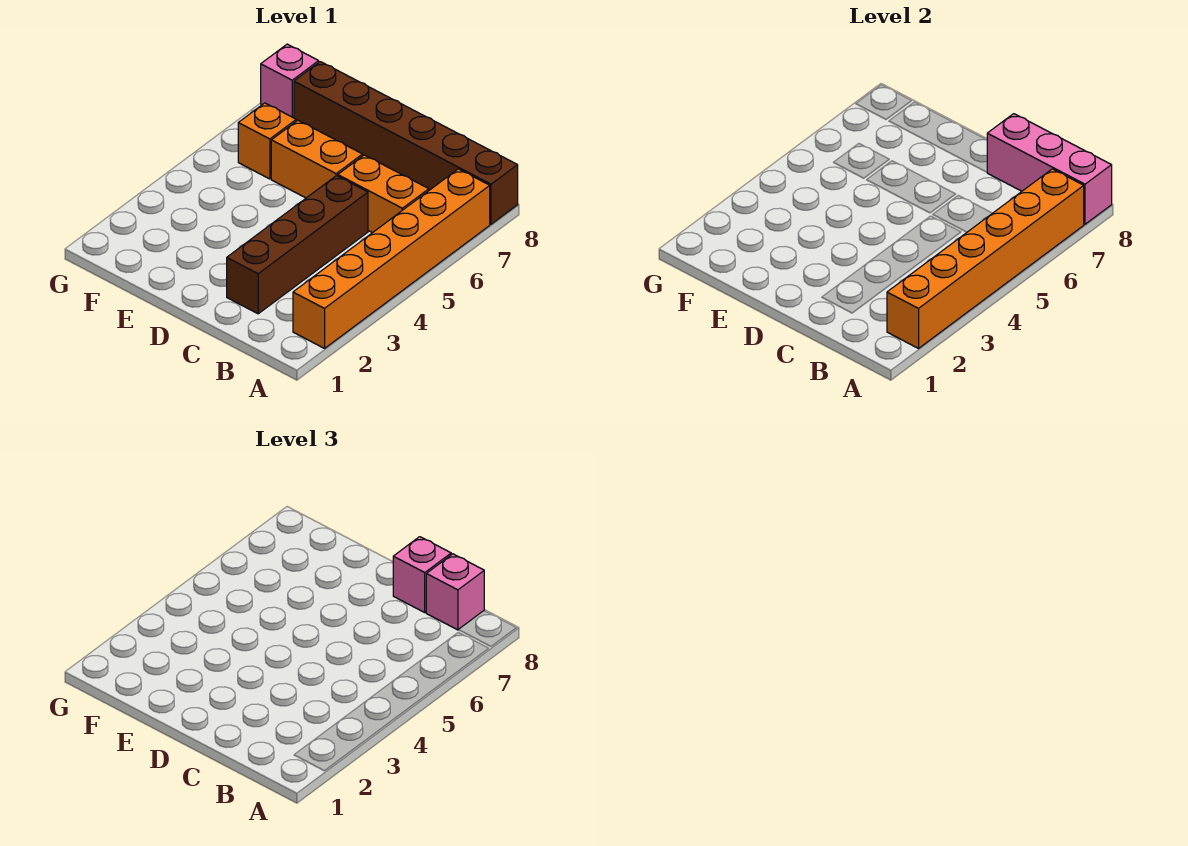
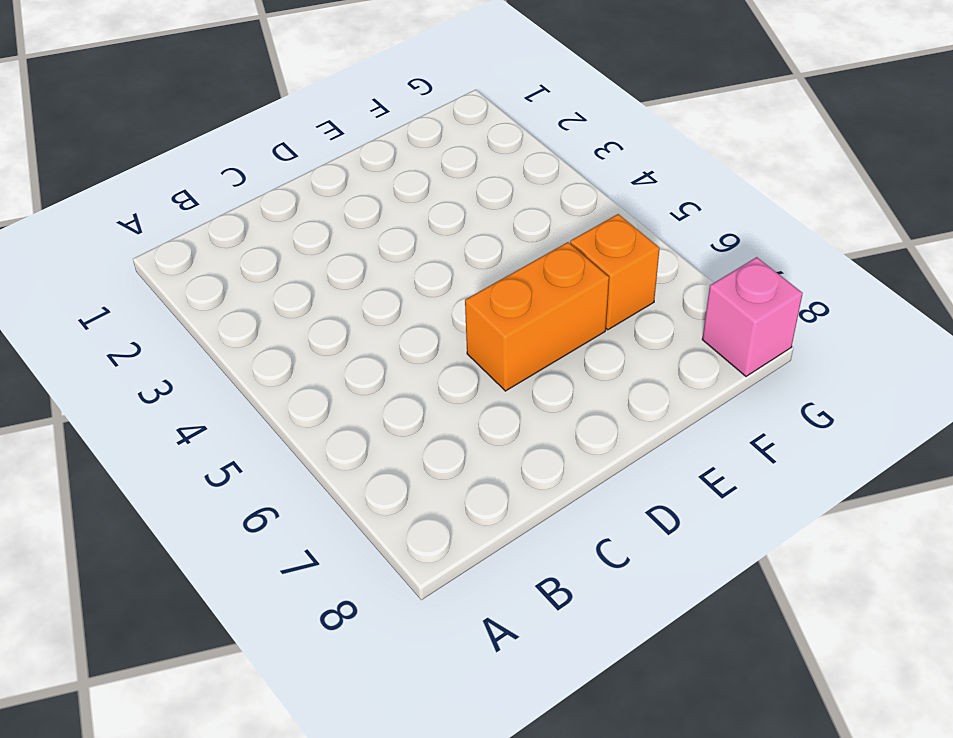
none -> orange brick A2:A7 level 1
none -> brown brick A8:F8 level 1

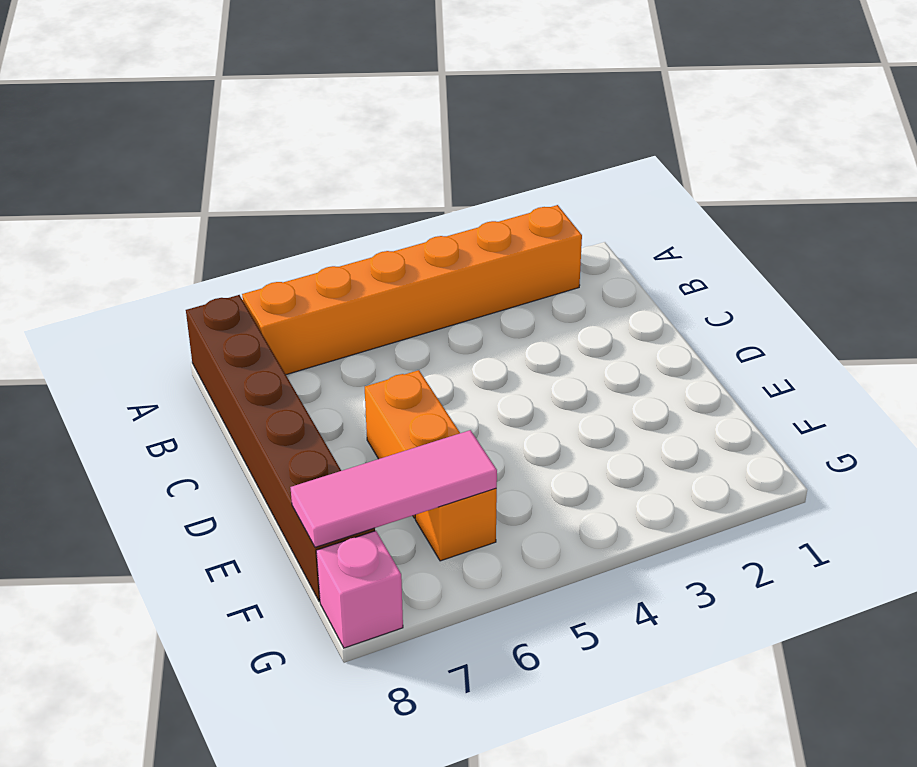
pink tile F6:F8 level 2 -> none
none -> orange brick B6:C6 level 1
none -> brown brick C2:C5 level 1

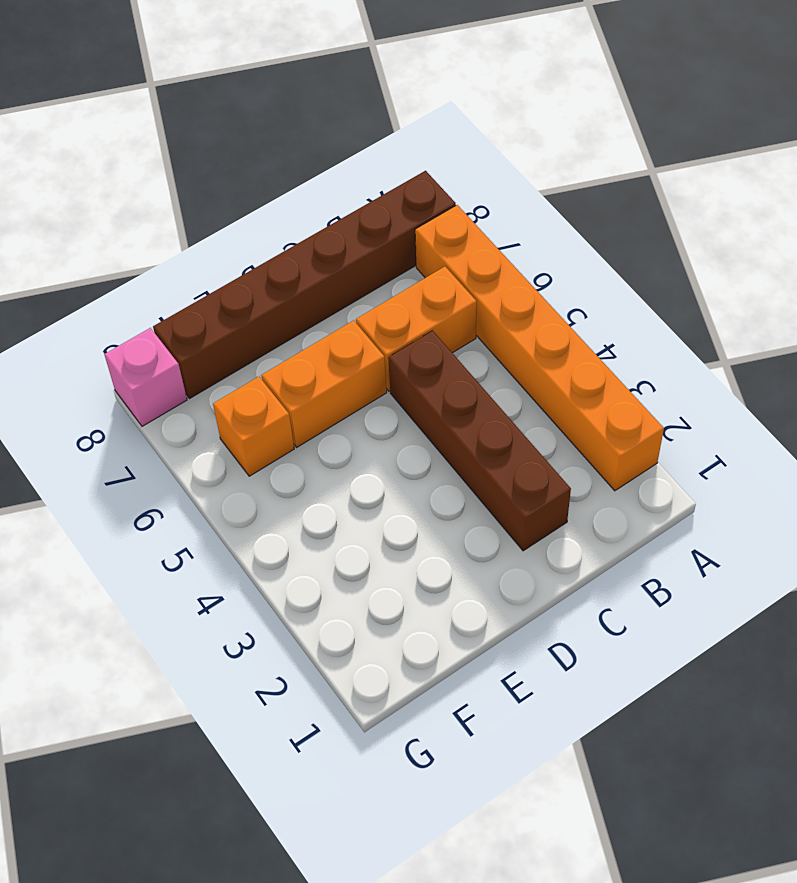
none -> orange brick A2:A7 level 2
none -> pink brick A8:C8 level 2

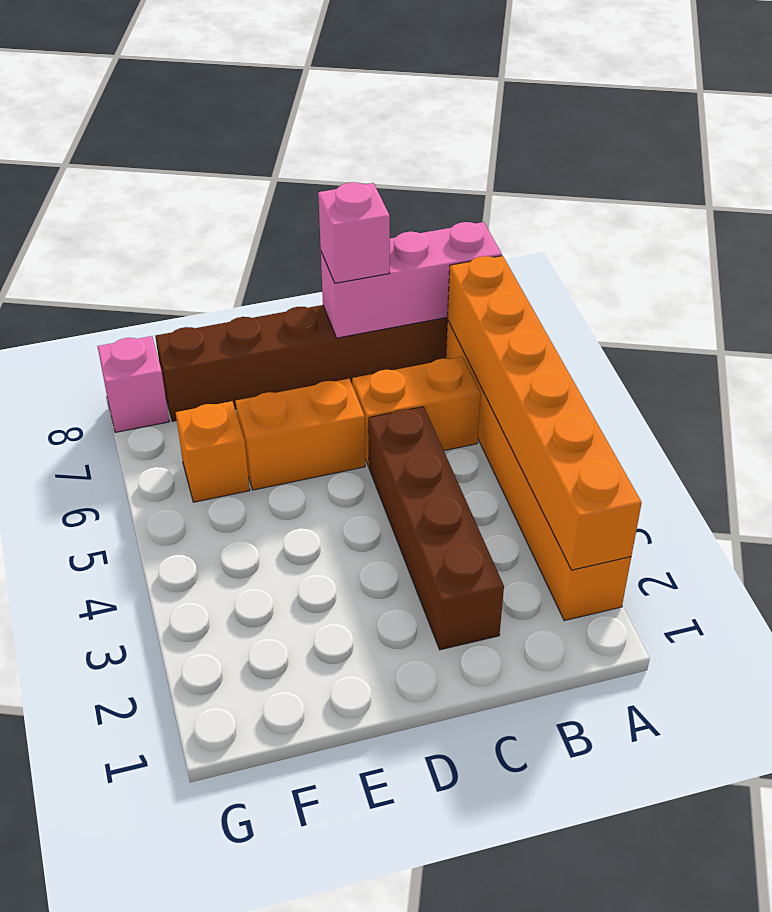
none -> pink brick B8 level 3

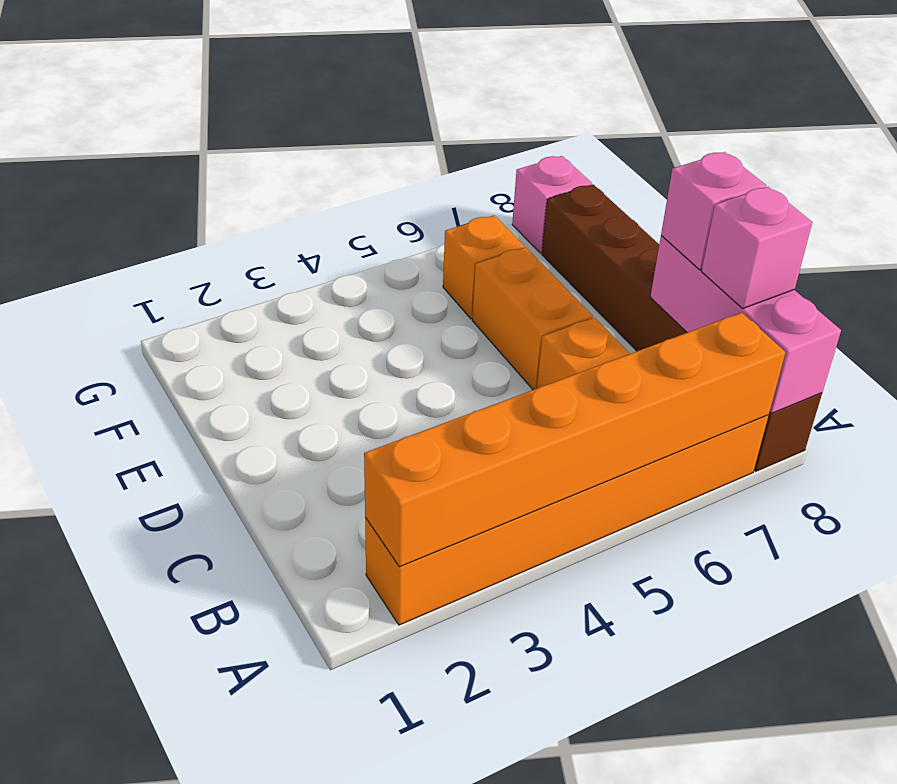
none -> brown brick C2:C5 level 1

